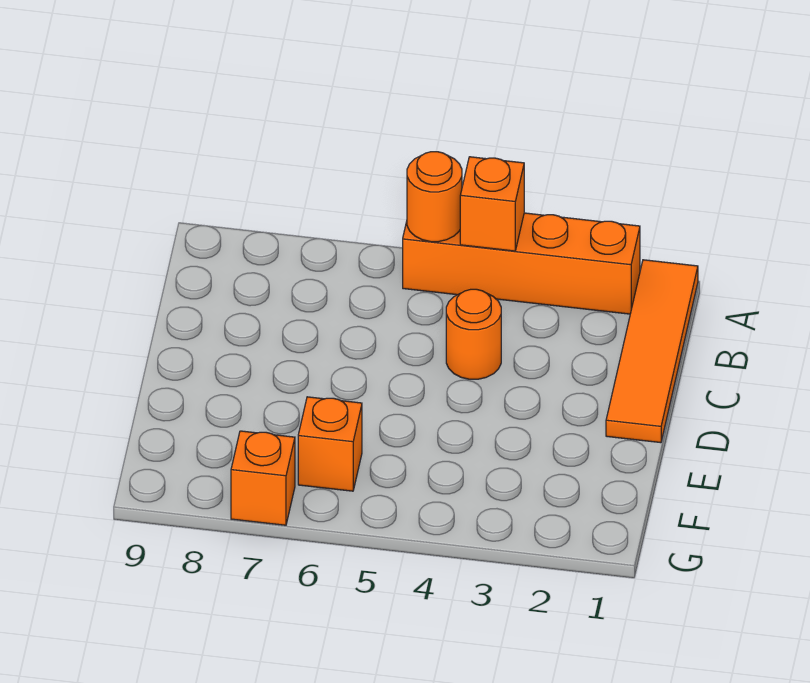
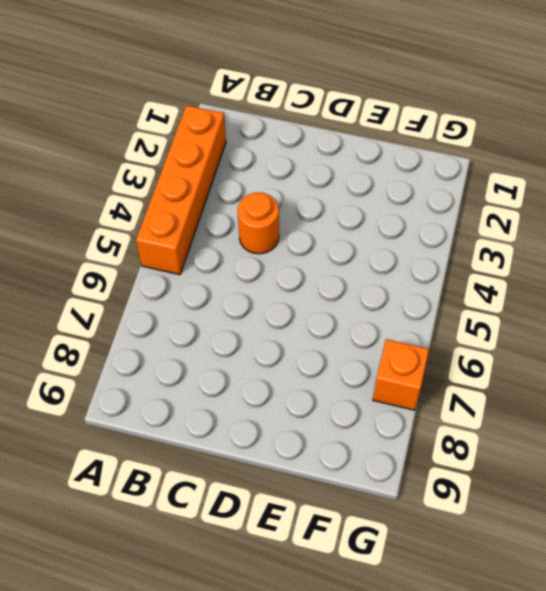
none -> orange tile A1:D1 level 1
none -> orange brick F6 level 1

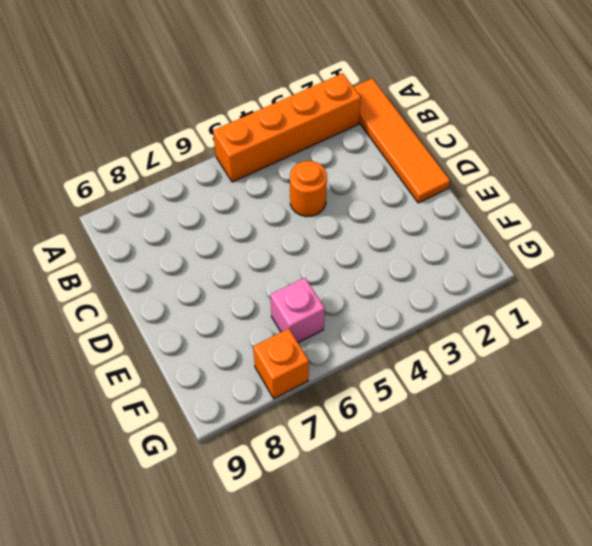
pink brick F6 level 1 -> orange brick F6 level 1
none -> orange brick A4 level 2
none -> orange round brick A5 level 2

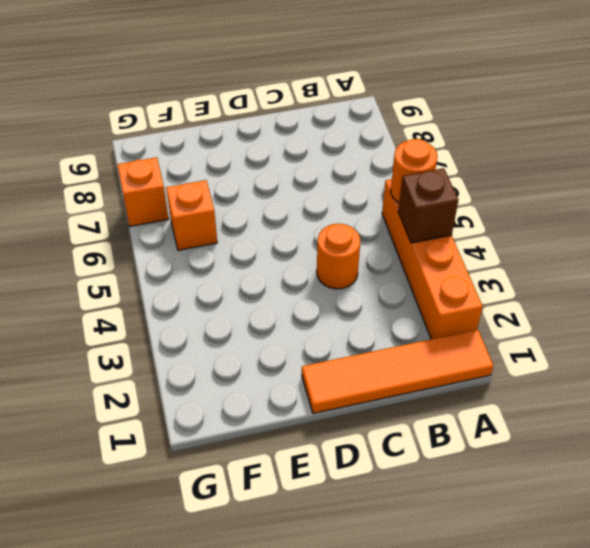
brown brick A4 level 2 -> orange brick A4 level 2

